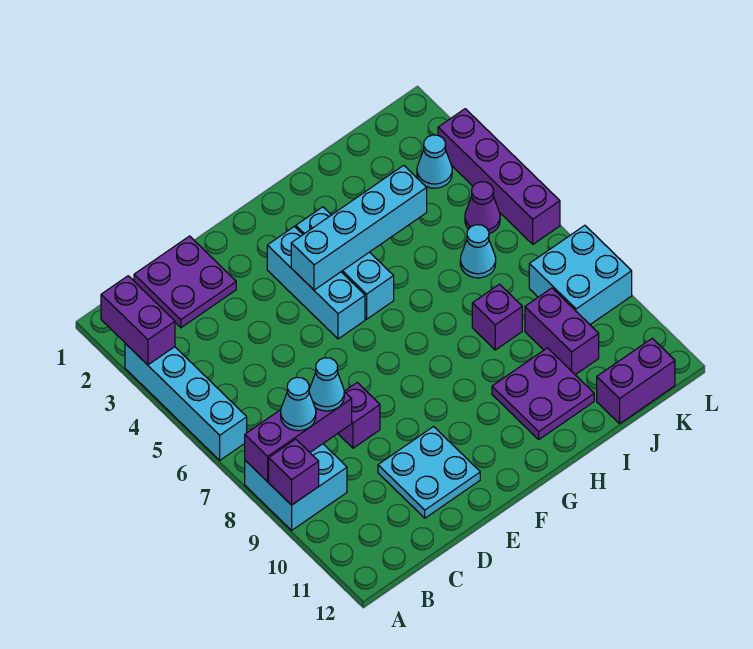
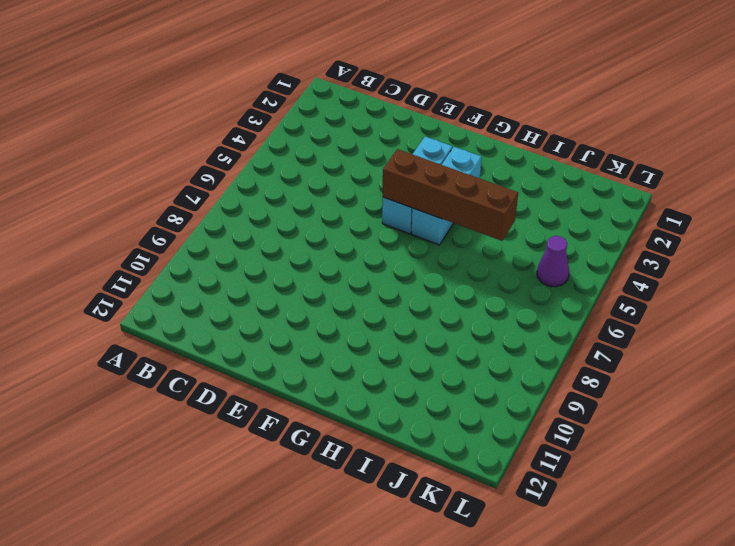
brown brick F5:I5 level 2 -> none
none -> cyan brick A3:A6 level 1
none -> cyan brick A8:B9 level 1
none -> purple plate C1:D2 level 1

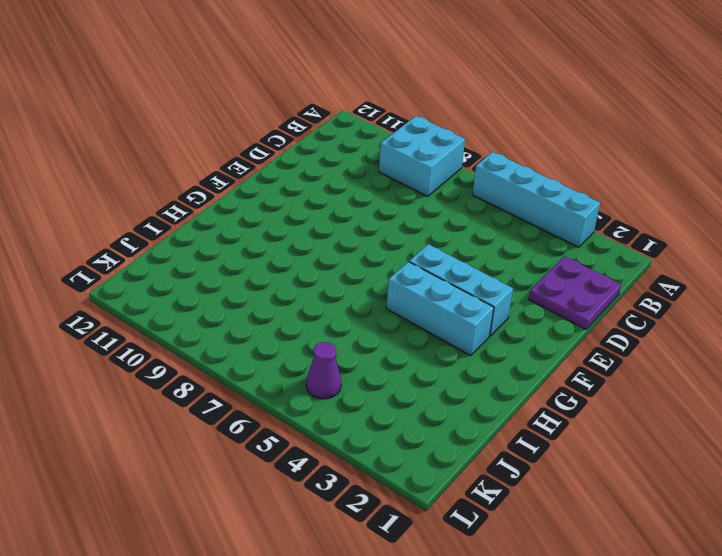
none -> purple brick D8 level 1
none -> cyan plate D10:E11 level 1
none -> purple plate H10:I11 level 1

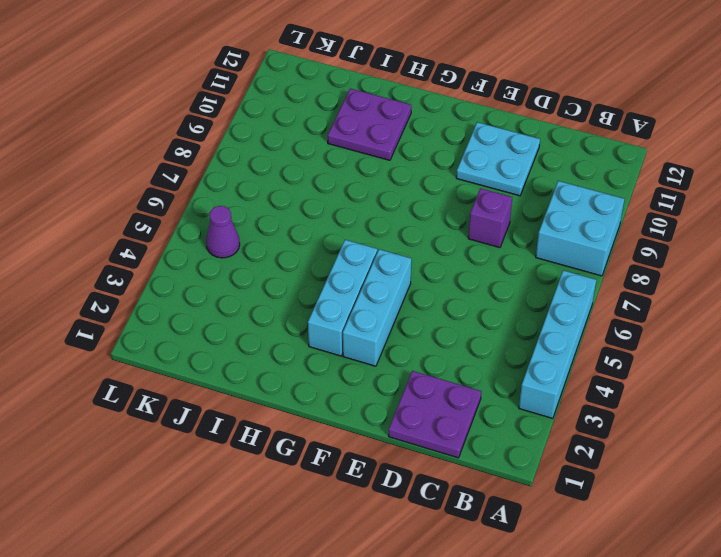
none -> purple brick I8 level 1
none -> cyan cone J6 level 1
none -> purple brick J9:J10 level 1

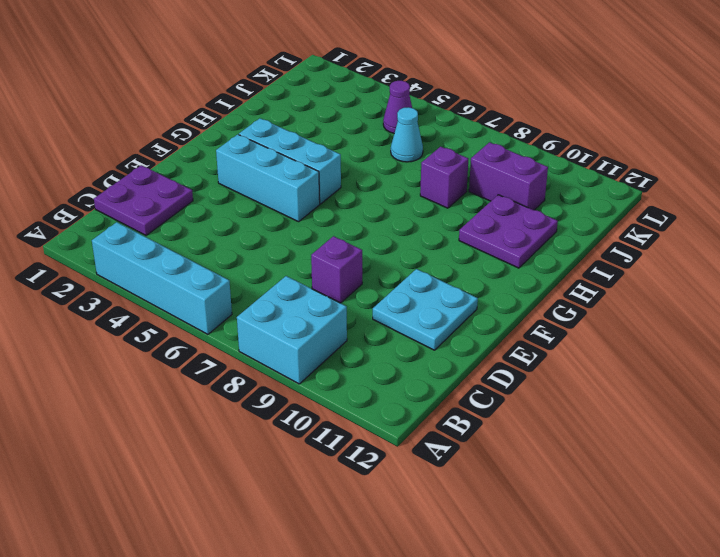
none -> purple brick J12:K12 level 1
none -> cyan cone K3 level 1
none -> cyan brick K8:L9 level 1

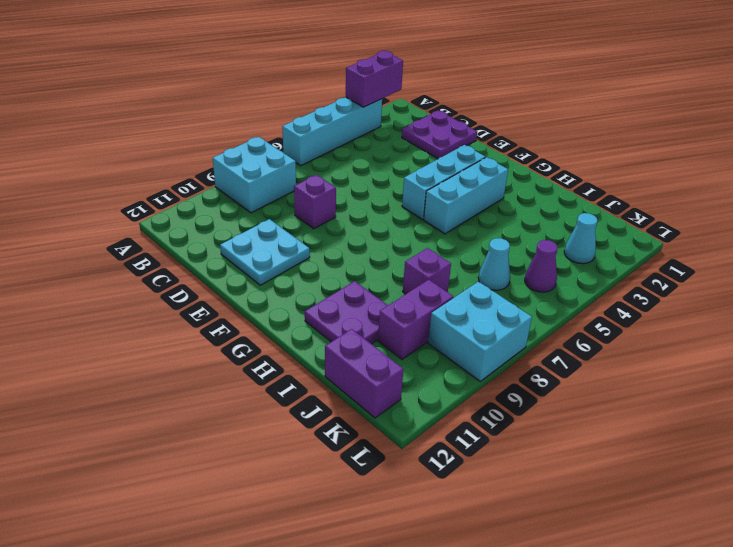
none -> purple brick L3:L6 level 1
none -> purple brick A8:C8 level 2
none -> purple brick A9 level 2

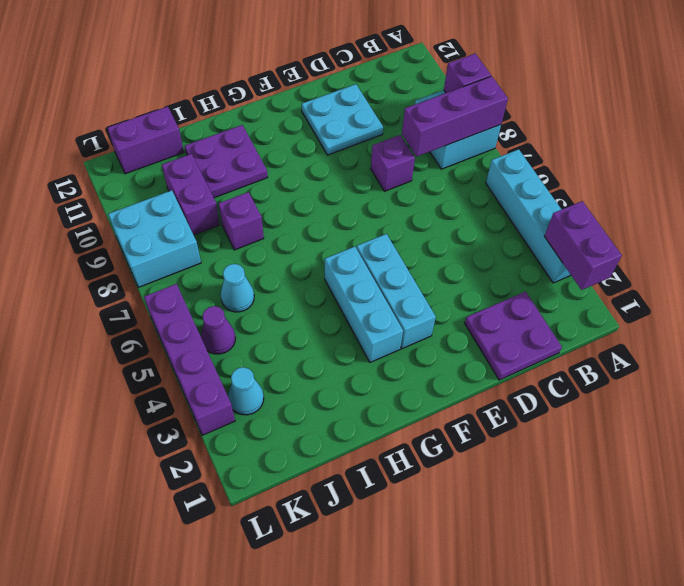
none -> cyan brick F4:I4 level 2
none -> cyan cone B8 level 3
none -> cyan cone C8 level 3

